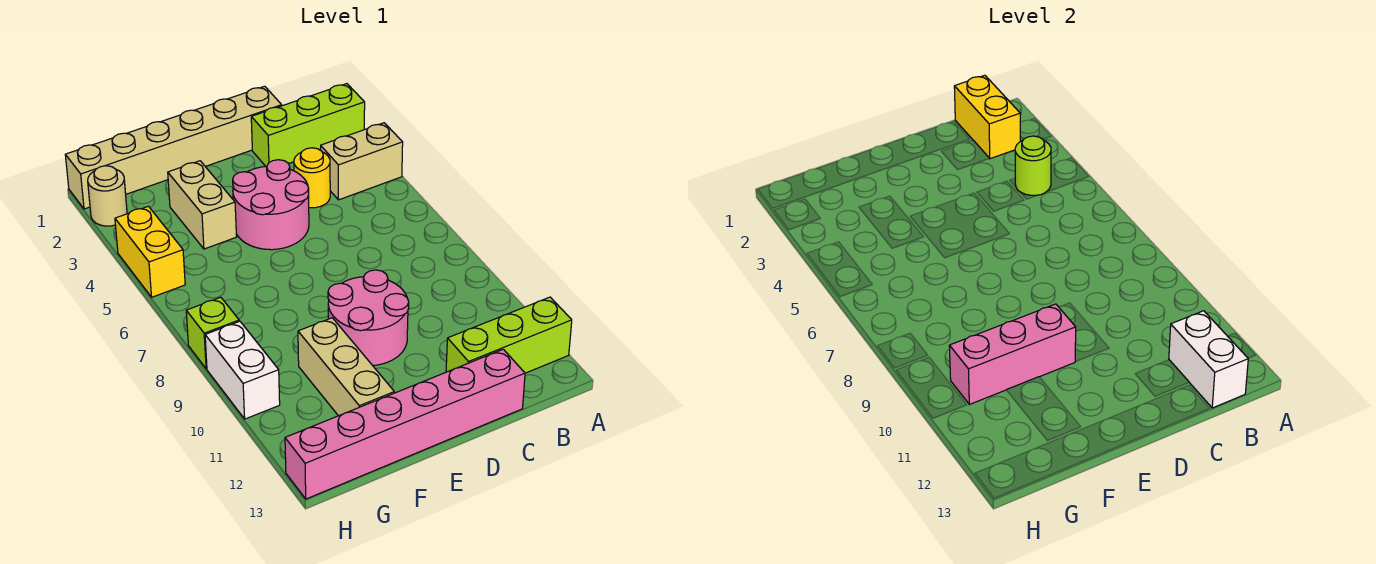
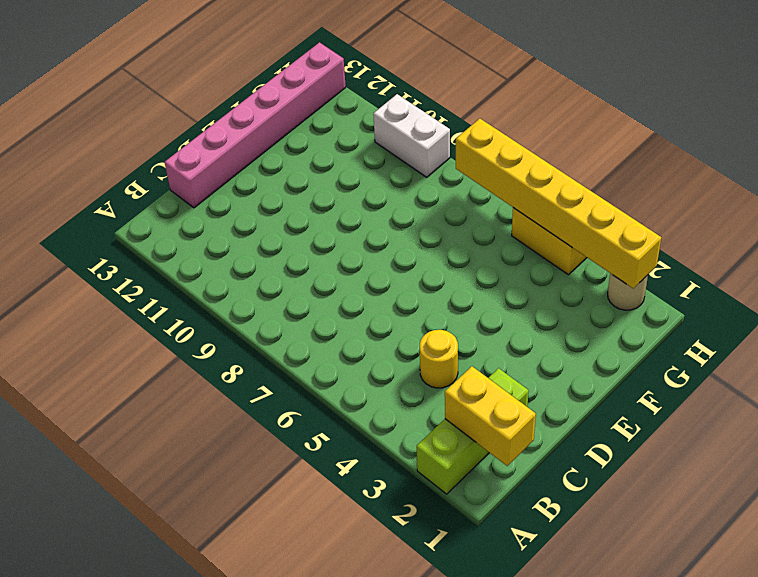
yellow brick H2:H7 level 2 -> none
none -> tan brick A4:B4 level 1
none -> lime brick A12:C12 level 1
none -> tan brick C1:H1 level 1

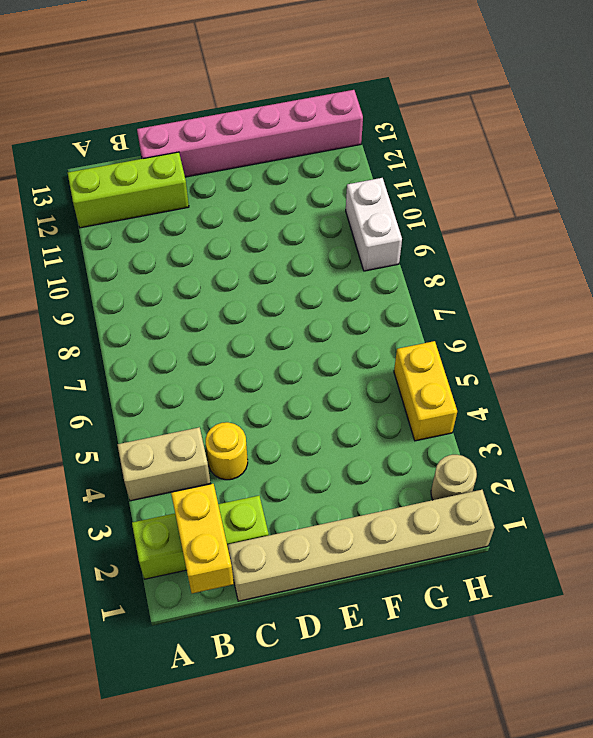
none -> pink round brick D4:E5 level 1
none -> pink round brick D9:E10 level 1
none -> tan brick F3:F4 level 1

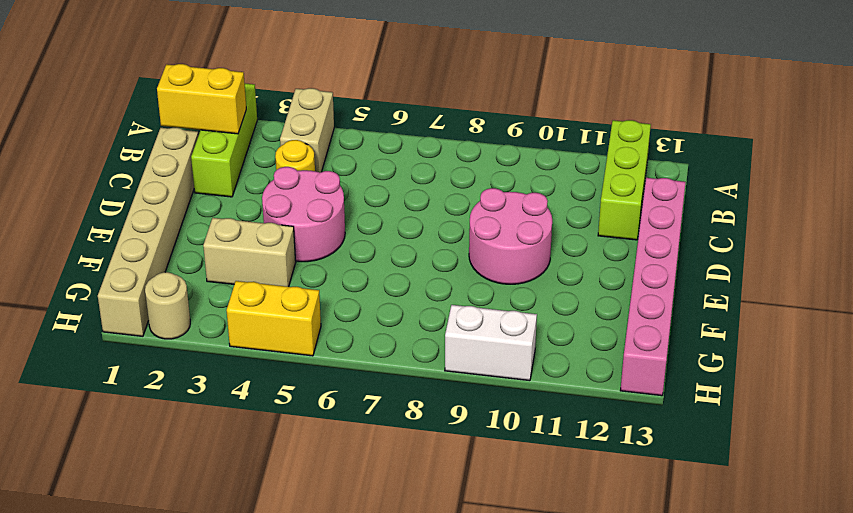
none -> tan brick F10:F12 level 1
none -> lime brick H8 level 1
none -> lime round brick B4 level 2

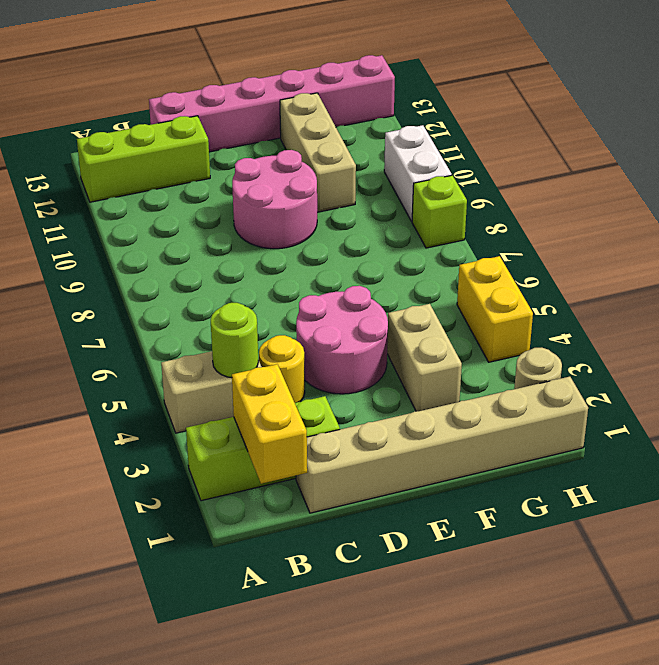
none -> white brick B12:B13 level 2
none -> pink brick E10:G10 level 2

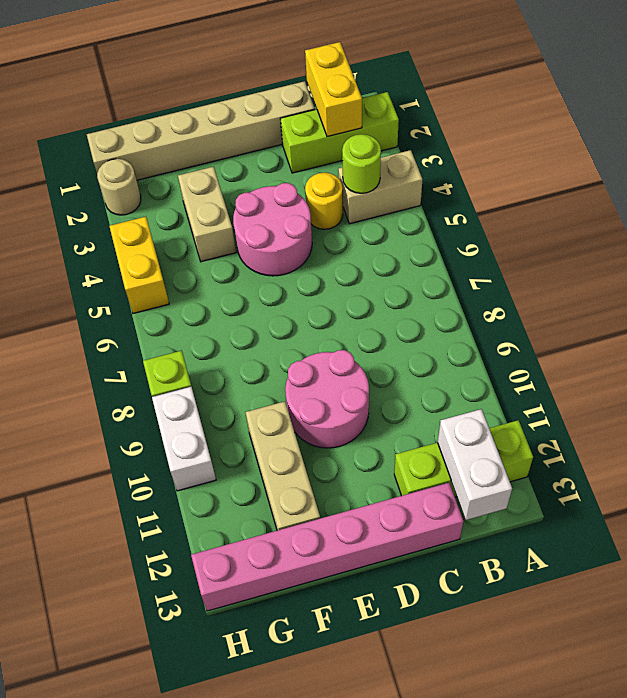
none -> pink brick E10:G10 level 2

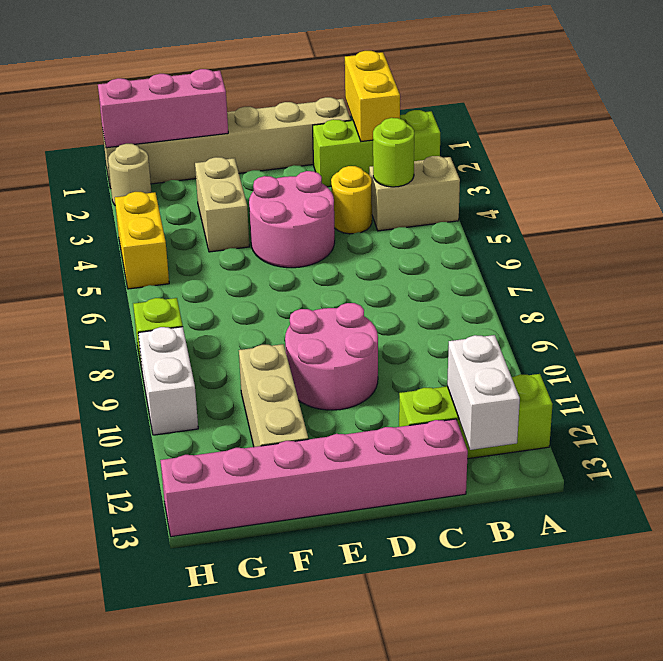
pink brick F1:H1 level 2 -> pink brick E10:G10 level 2

